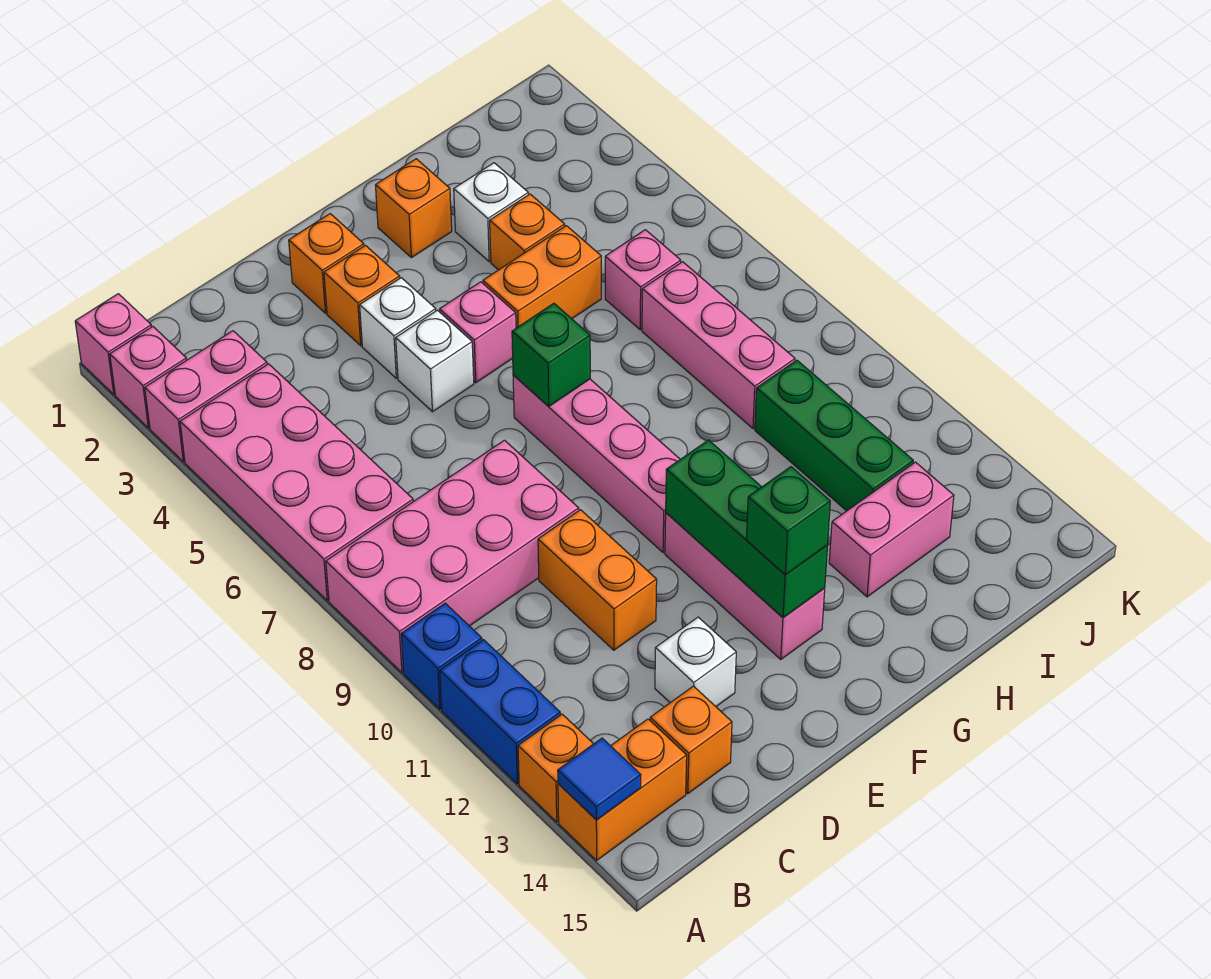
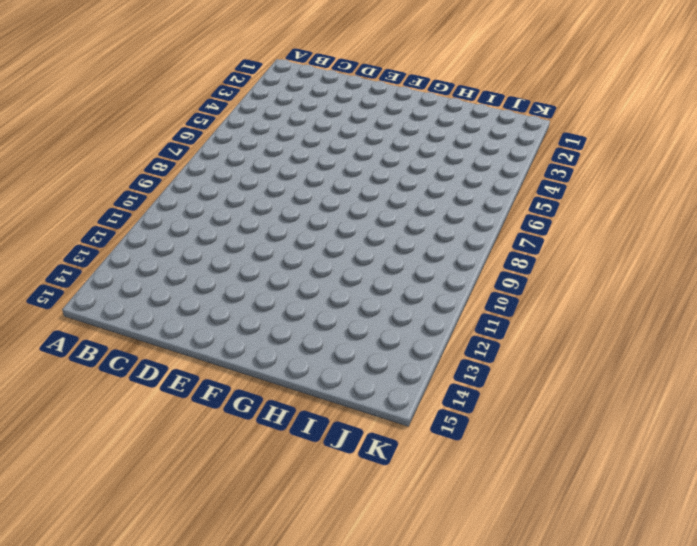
none -> pink brick A1 level 1
none -> pink brick A2 level 1
none -> pink brick A3:B3 level 1
none -> pink brick A4:B7 level 1

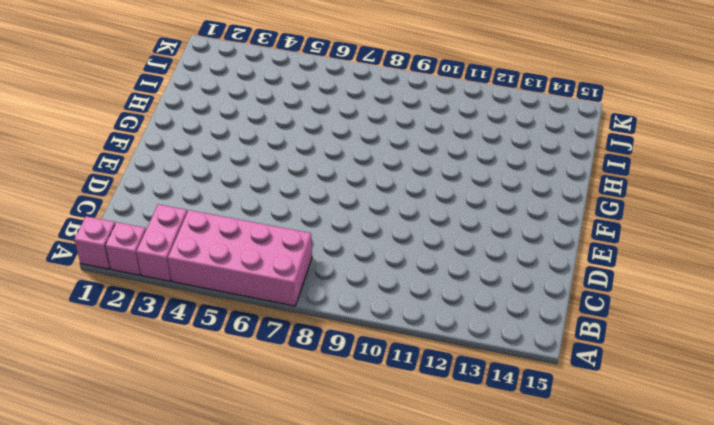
none -> pink brick A8:D9 level 1
none -> blue brick A10 level 1
none -> blue brick A11:A12 level 1
none -> orange brick A13 level 1

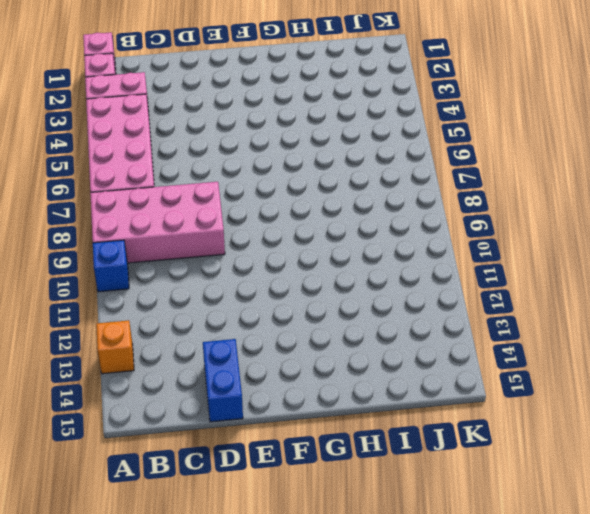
blue brick D14:D15 level 1 -> blue brick A11:A12 level 1
none -> orange brick A14:B14 level 1
none -> orange brick C14 level 1
none -> orange brick D10:D11 level 1
none -> white brick D13 level 1

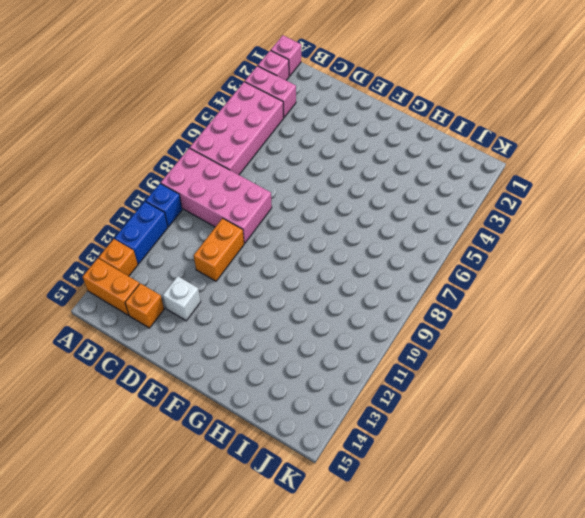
none -> orange brick E2 level 1
none -> orange brick E3 level 1
none -> white brick E4 level 1
none -> white brick E5 level 1

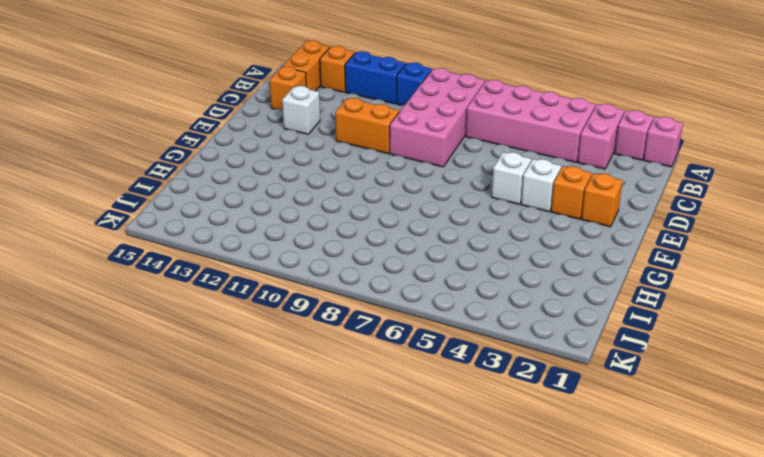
none -> pink brick F5 level 1
none -> pink brick F7:F10 level 1
none -> pink brick F11:F13 level 1
none -> orange brick G2 level 1

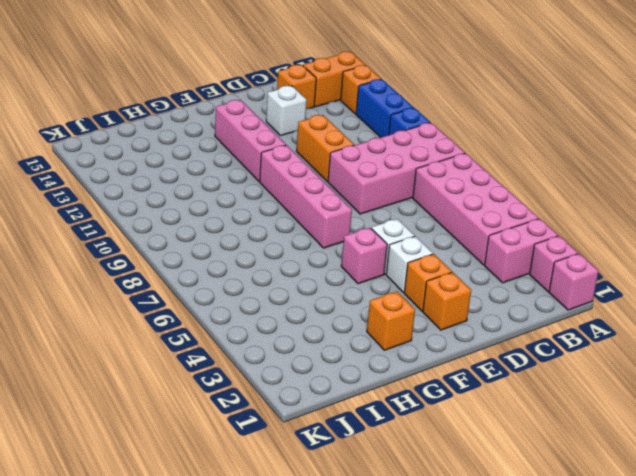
none -> orange brick G5:H5 level 1
none -> white brick H3 level 1
none -> orange brick H4 level 1
none -> pink brick H13:I13 level 1

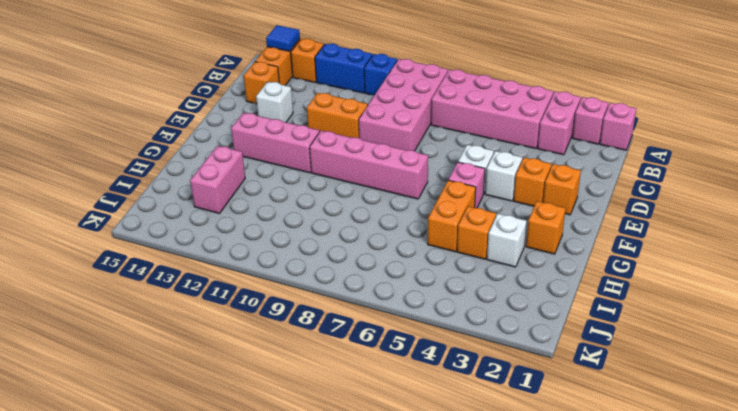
none -> pink brick I6 level 1
none -> pink brick I7:I9 level 1
none -> green brick I10:I12 level 1
none -> green brick F7 level 2

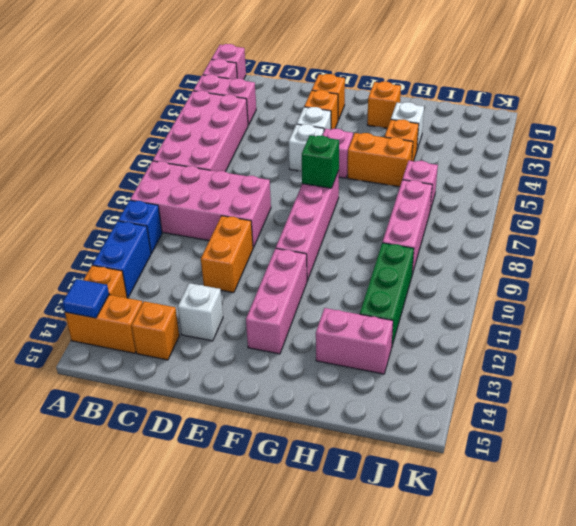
none -> green brick F11:F13 level 2
none -> green brick F13 level 3

